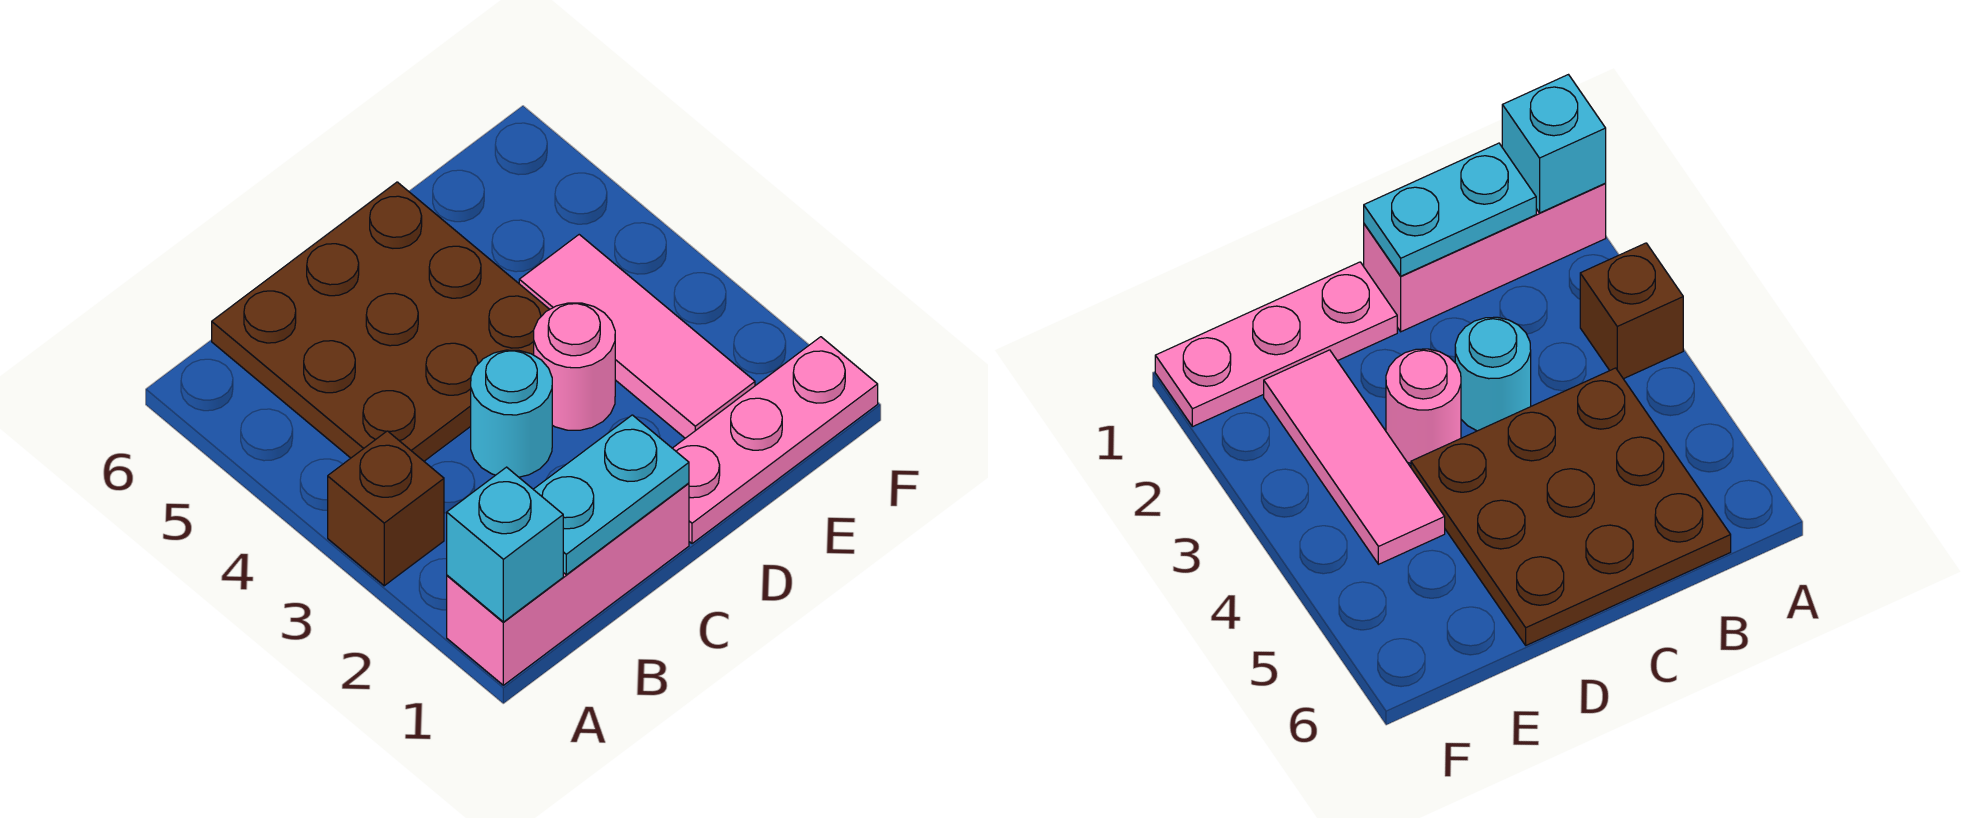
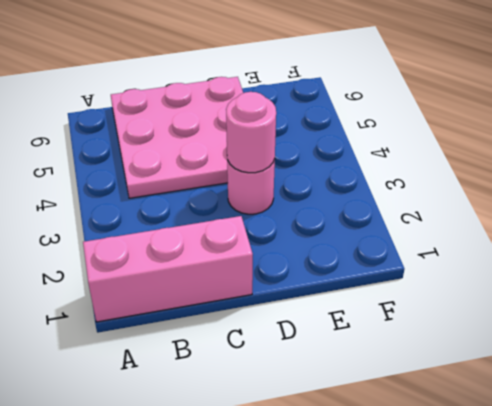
pink plate B4:D6 level 1 -> brown plate B4:D6 level 1
pink round brick D3 level 2 -> none
none -> brown brick A3 level 1
none -> cyan round brick C3 level 1

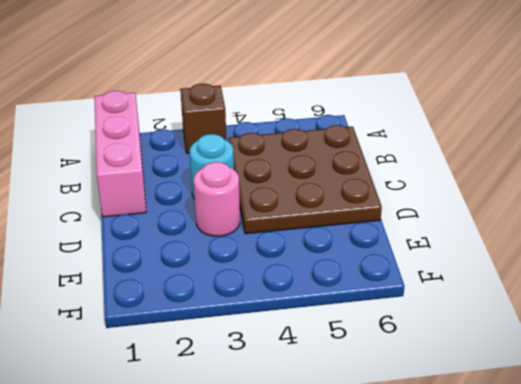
none -> pink plate D1:F1 level 1
none -> pink tile E2:E4 level 1

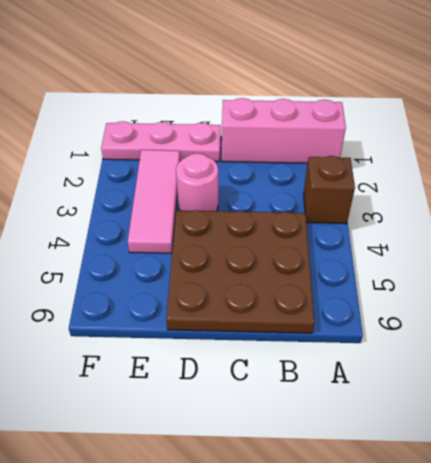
none -> cyan round brick C3 level 1
none -> cyan brick A1 level 2

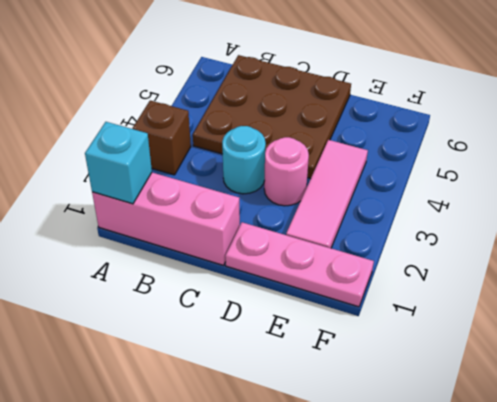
none -> cyan plate B1:C1 level 2

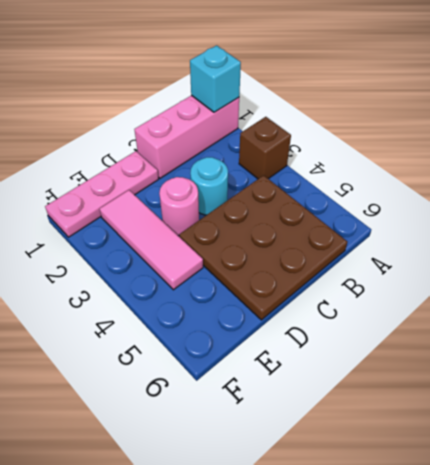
none -> cyan plate B1:C1 level 2

